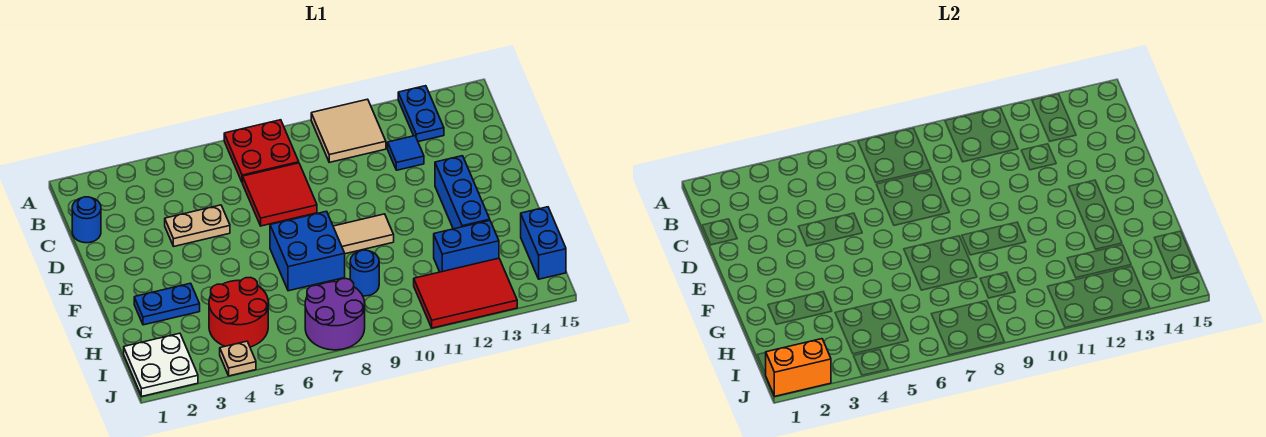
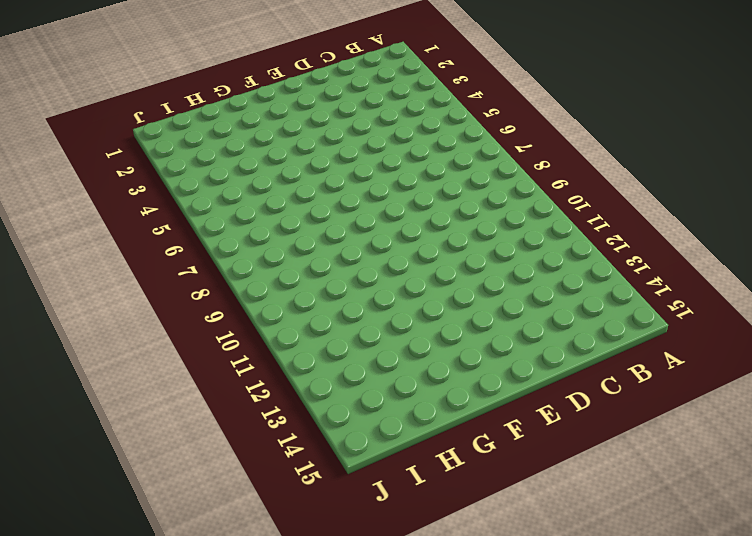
none -> red plate A7:B8 level 1
none -> tan tile A10:B11 level 1
none -> blue plate A13:B13 level 1

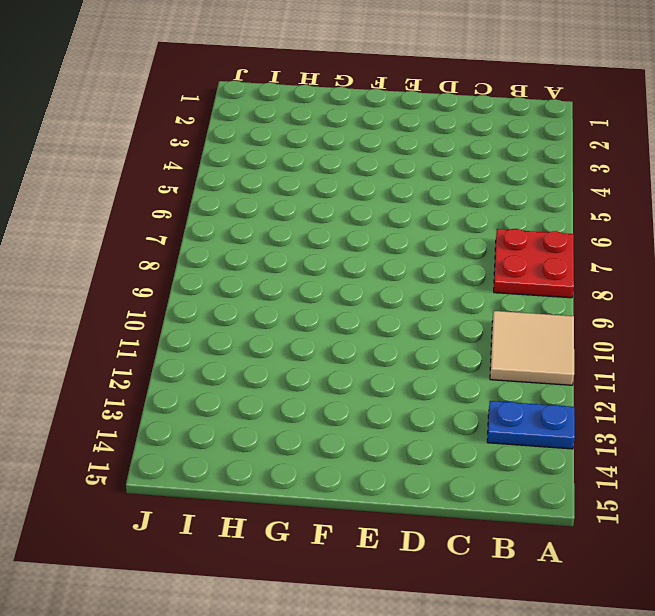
none -> blue round brick C1 level 1
none -> red tile C7:D8 level 1
none -> blue tile C12 level 1

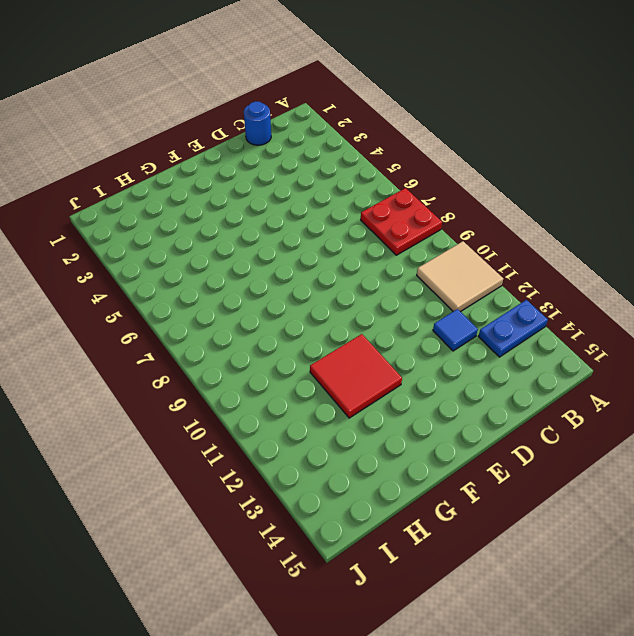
red tile F11:G12 level 1 -> red tile C7:D8 level 1
none -> tan plate D4:D5 level 1
none -> blue brick E13:G13 level 1
none -> blue brick F7:G8 level 1

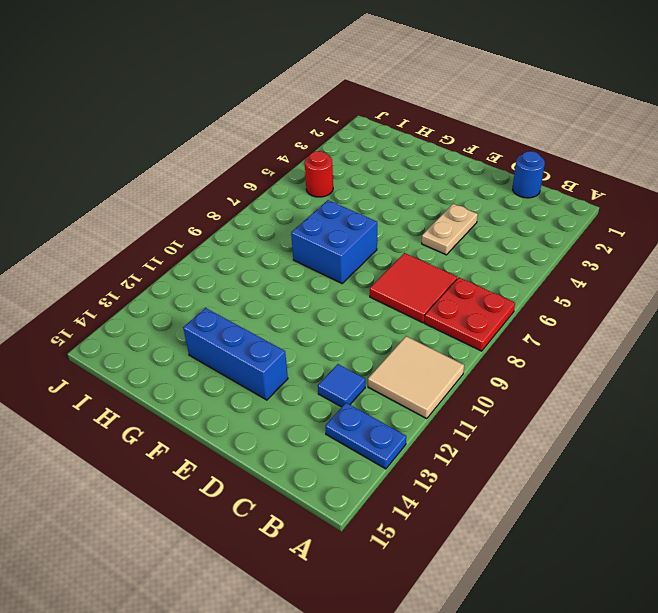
red round brick I5 level 1 -> red round brick H4:I5 level 1
none -> tan tile F9:F10 level 1
none -> blue plate G2:G3 level 1
none -> blue round brick H9 level 1

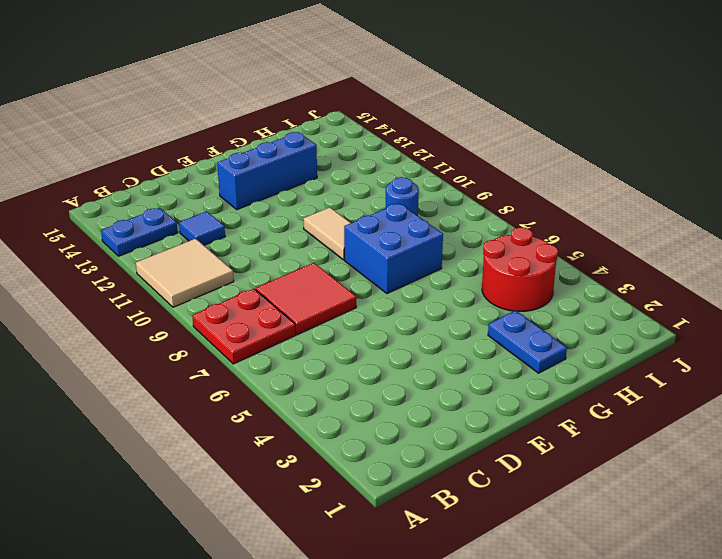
none -> blue round brick C1 level 1
none -> tan plate D4:D5 level 1
none -> blue brick H12:H13 level 1

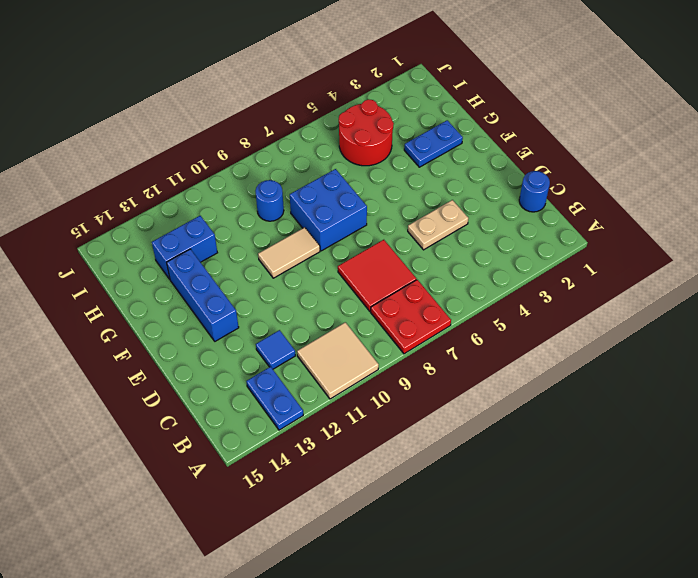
none -> blue brick H15:I15 level 1
none -> white plate I1:J2 level 1
none -> purple round brick I7:J8 level 1

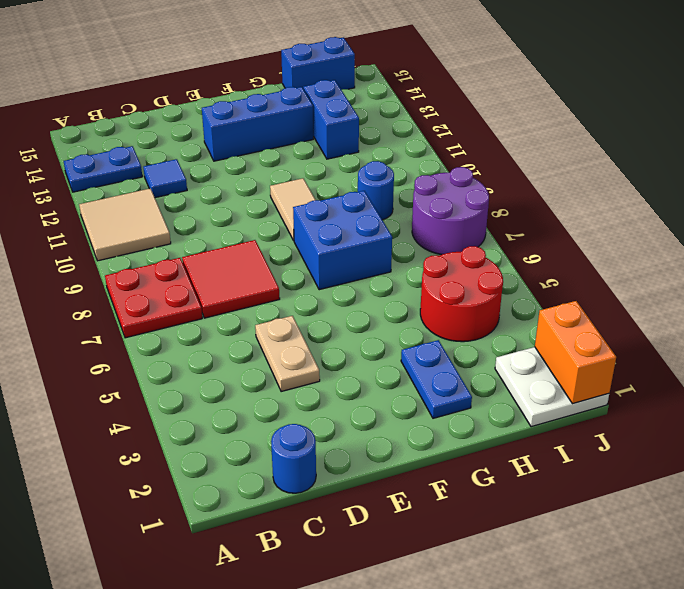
none -> red tile I11:J13 level 1
none -> tan plate J4 level 1

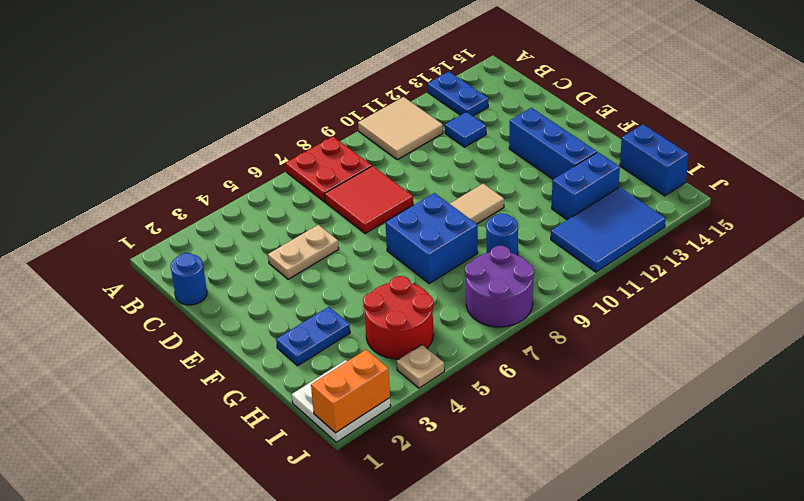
blue tile I11:J13 level 1 -> red tile I11:J13 level 1

